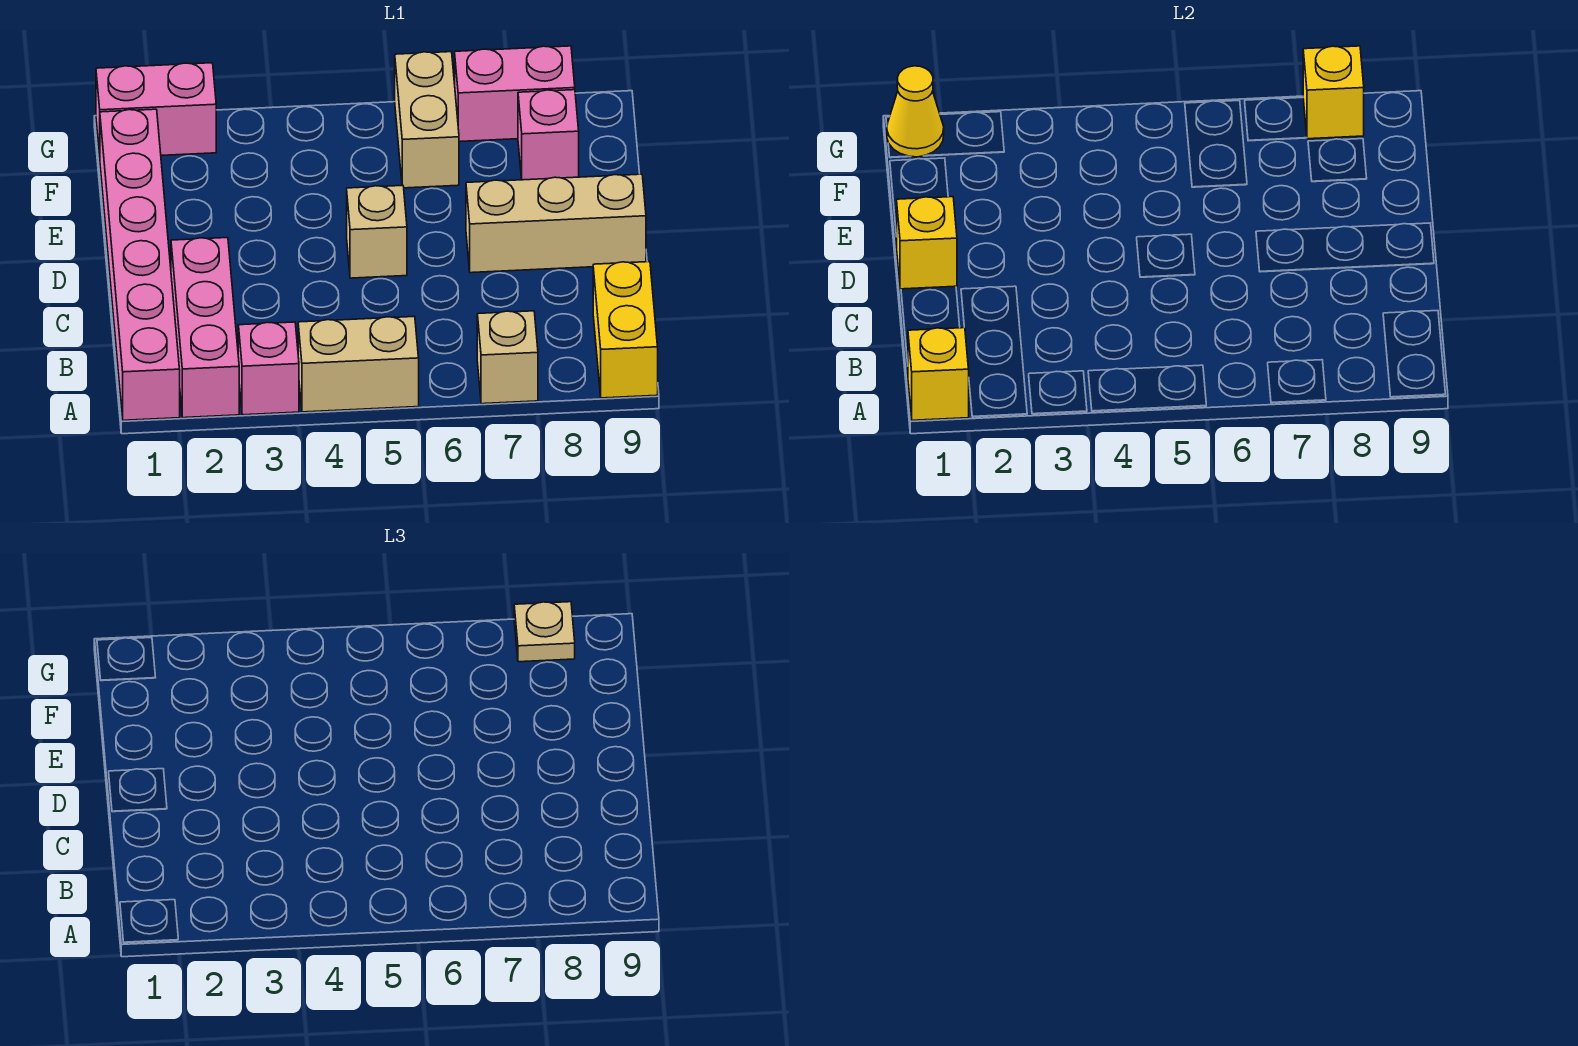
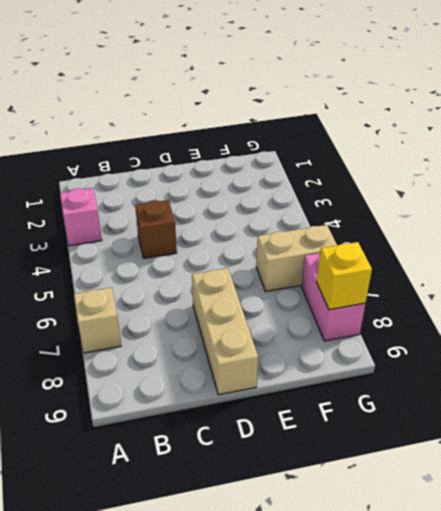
brown brick C4 level 1 -> none
none -> pink brick A1:F1 level 1
none -> pink brick A2:C2 level 1
none -> tan brick A4:A5 level 1

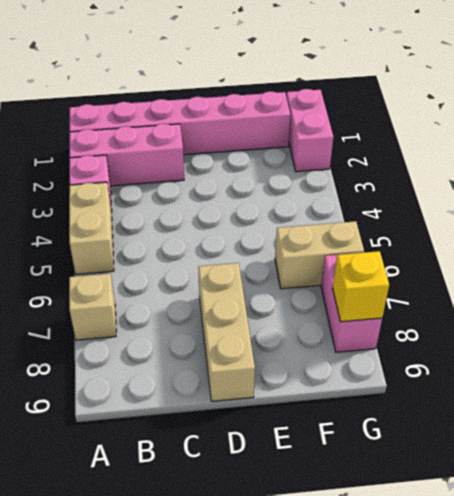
none -> yellow brick A9:B9 level 1
none -> tan brick D5 level 1
none -> pink brick F8 level 1

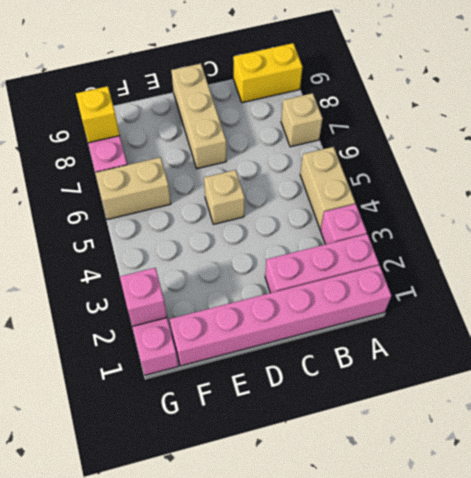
pink brick G2 level 2 -> pink brick F8 level 1
none -> yellow brick A1 level 2
none -> yellow brick D1 level 2
none -> yellow cone G1 level 2

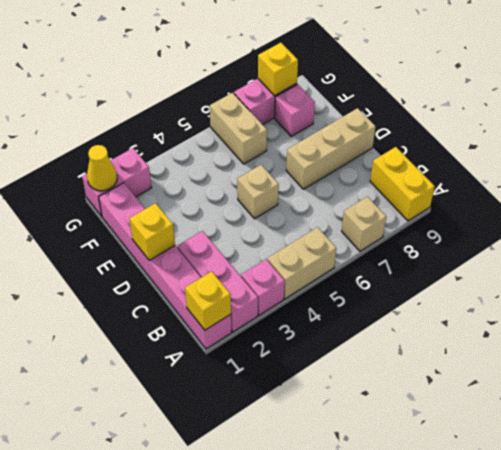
none -> tan plate G8 level 3

